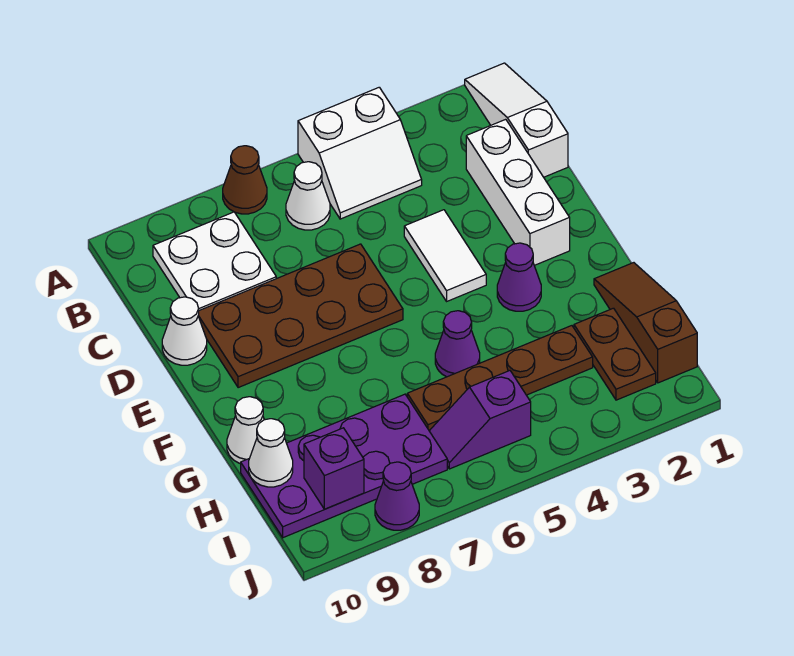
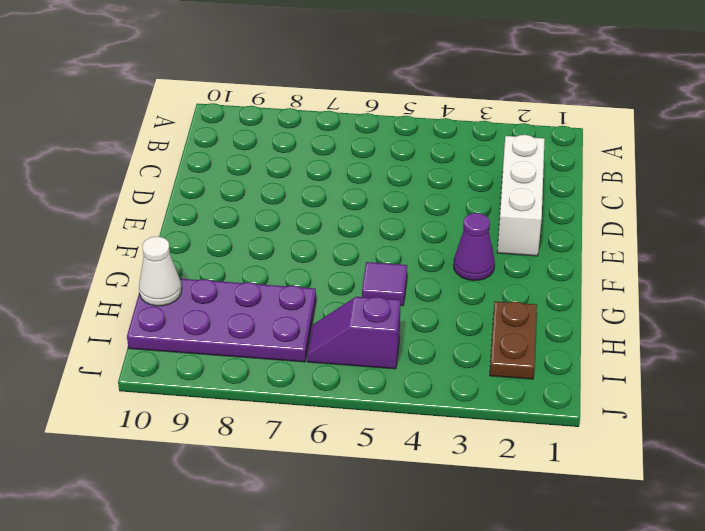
purple tile G5 level 1 -> purple cone G5 level 1
none -> white slope A1:C1 level 1 top C
none -> white slope A4:B5 level 1 top A
none -> brown cone A7 level 1

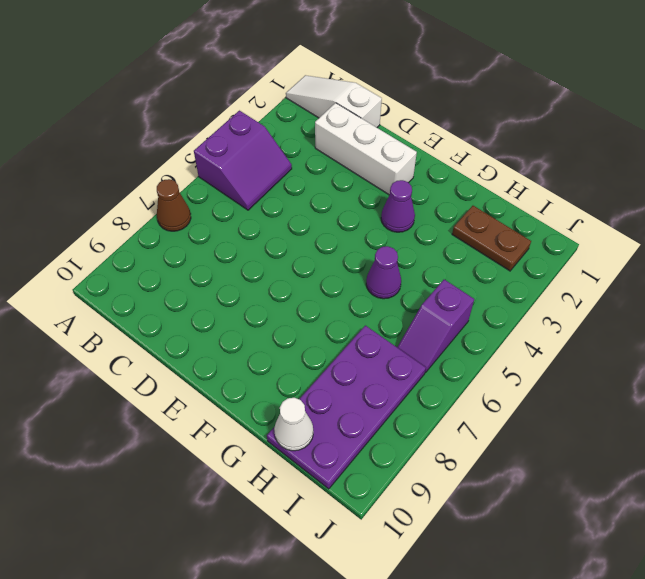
purple slope A4:B5 level 1 top A -> white slope A4:B5 level 1 top A
none -> white cone B6 level 1
none -> white plate B8:C9 level 1
none -> white tile D4:E4 level 1

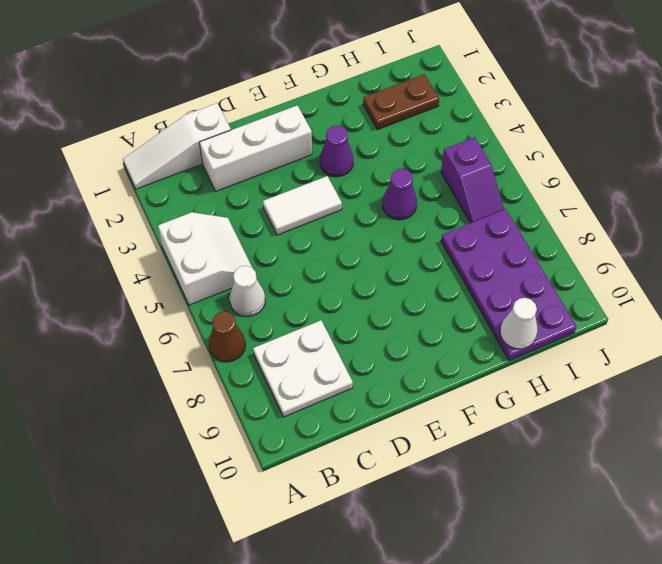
none -> brown plate D6:E9 level 1
none -> white cone D10 level 1
none -> brown slope G1:I1 level 1 top I

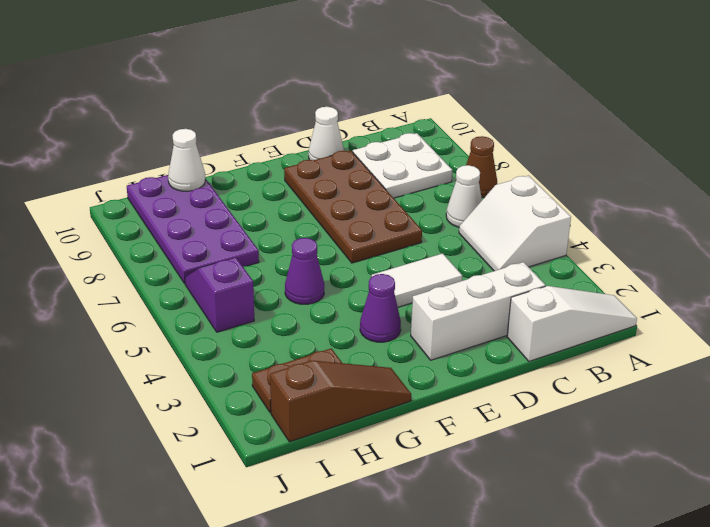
none -> white cone G10 level 1
none -> brown plate H3:H6 level 1
none -> purple cone J8 level 1

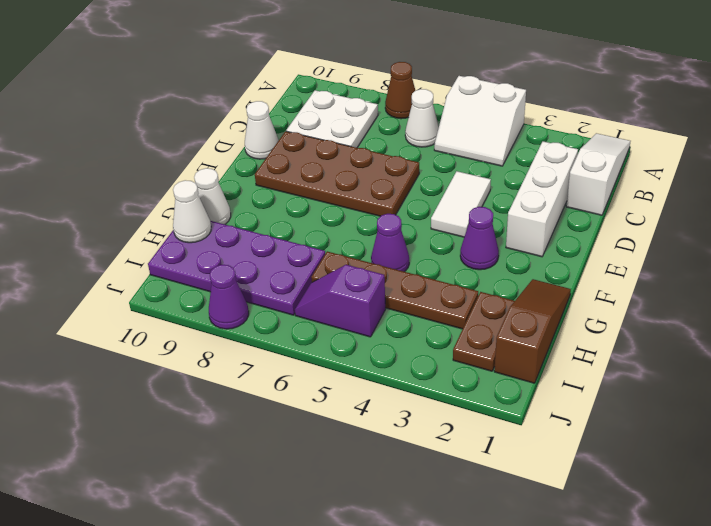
none -> purple brick I9 level 2

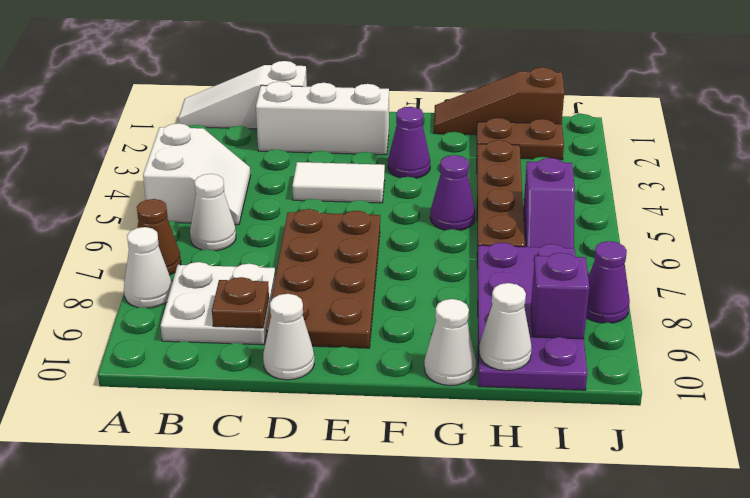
white cone A8 level 1 -> none
brown plate C9 level 2 -> none

